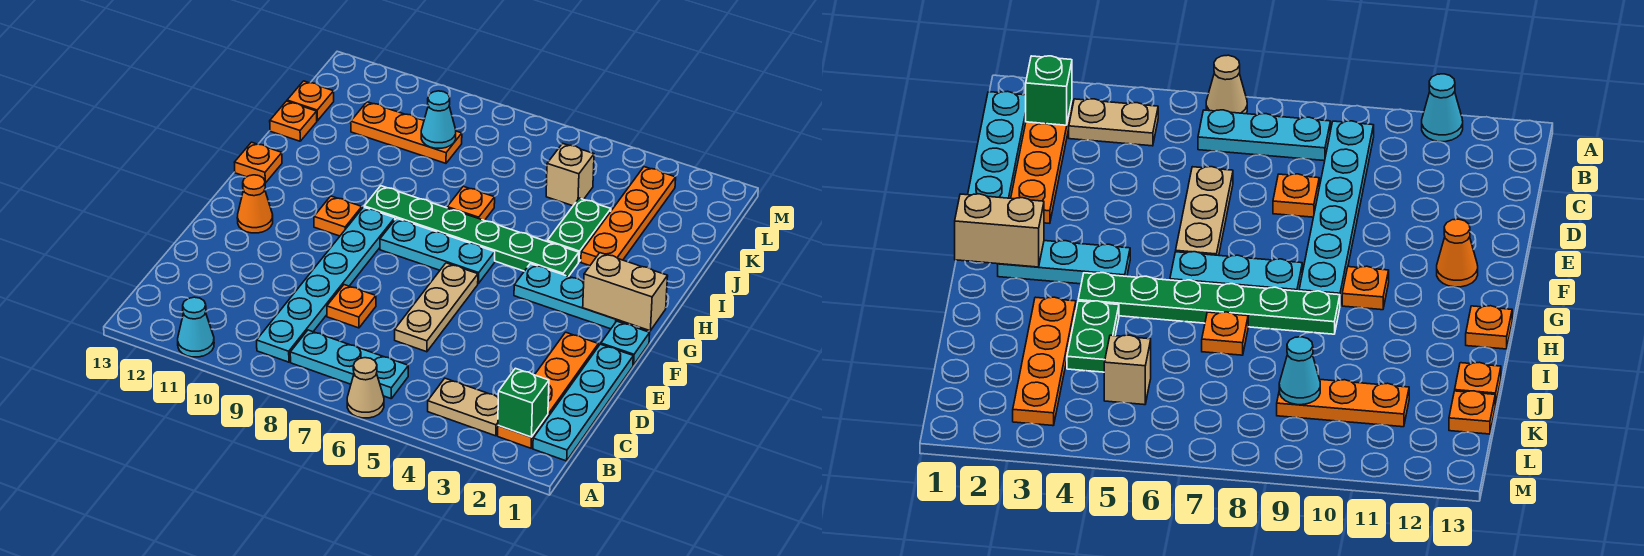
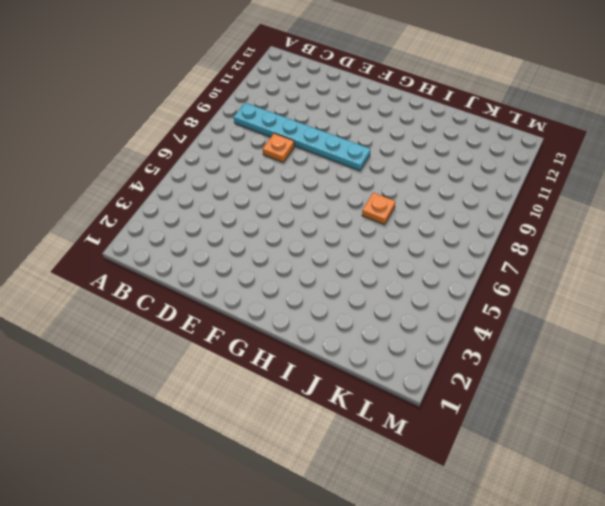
none -> tan cone A6 level 1
none -> cyan cone A11 level 1
none -> cyan plate B1:E1 level 1

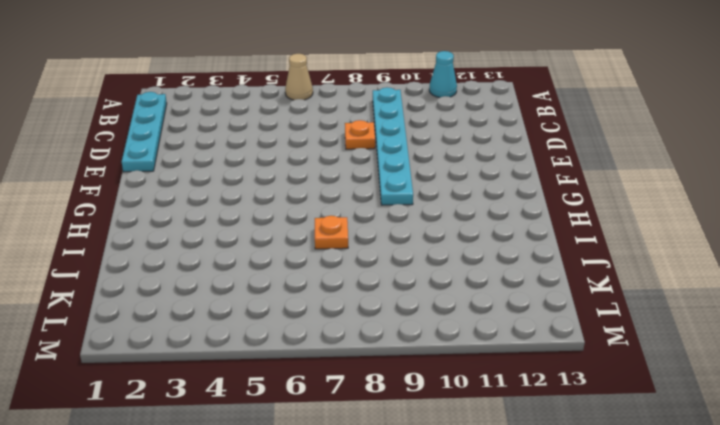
none -> orange plate B2:E2 level 1
none -> tan plate B3:B4 level 1
none -> cyan plate B6:B8 level 1

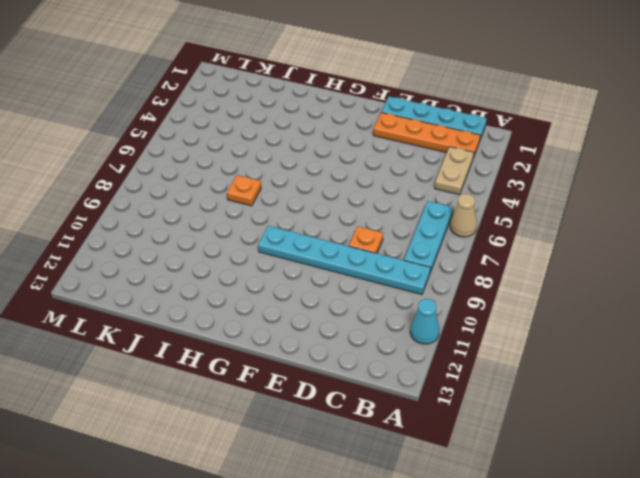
none -> tan plate D6:F6 level 1
none -> cyan plate F1 level 1
none -> orange cone F12 level 1

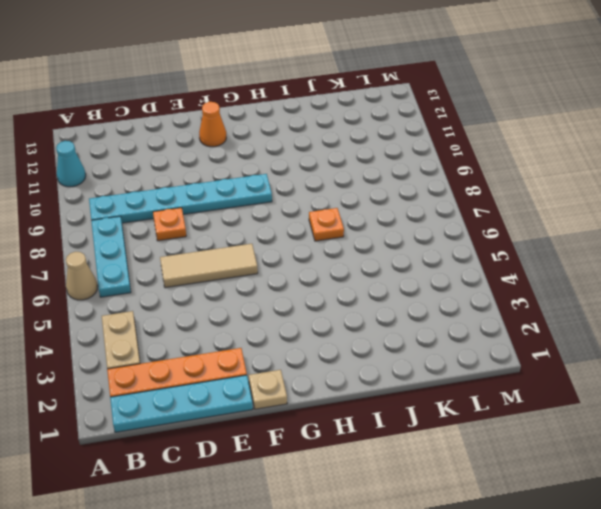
tan tile D6:F6 level 1 -> tan plate D6:F6 level 1
tan plate F1 level 1 -> cyan plate F1 level 1
none -> cyan plate G2:G4 level 1
none -> cyan plate G6:G8 level 1
none -> orange plate G10 level 1

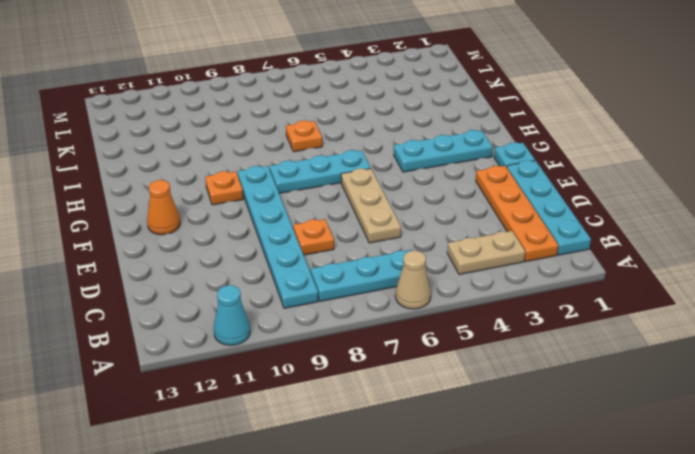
none -> green plate H4:H9 level 1
none -> orange plate H13 level 1
none -> orange plate I3:L3 level 1

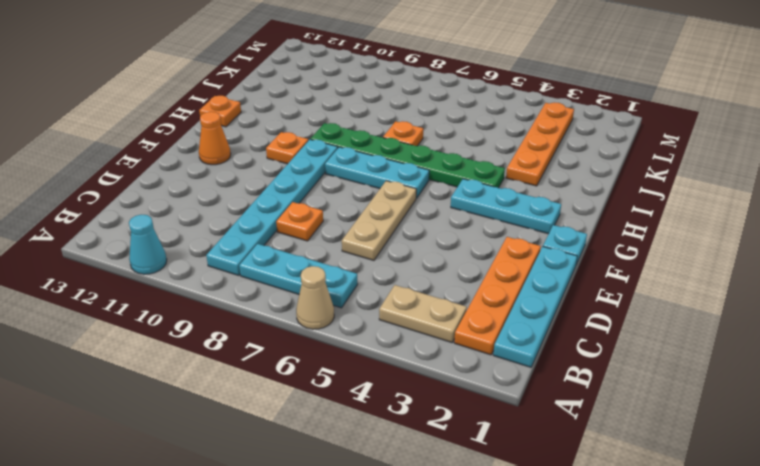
none -> green plate I4:J4 level 1
none -> orange plate J13 level 1
none -> tan brick K5 level 1

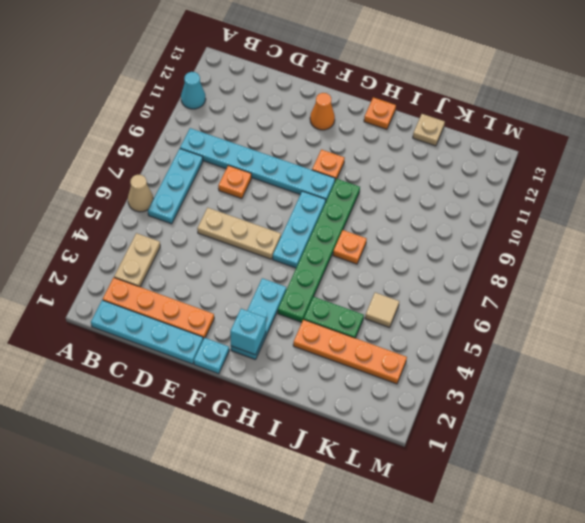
cyan brick G2 level 2 -> tan brick G1:G2 level 2
tan plate J13 level 1 -> orange plate J13 level 1
tan tile K5 level 1 -> tan brick K5 level 1
none -> orange plate K9:K11 level 1
none -> orange plate K13 level 1
none -> green brick B2 level 2

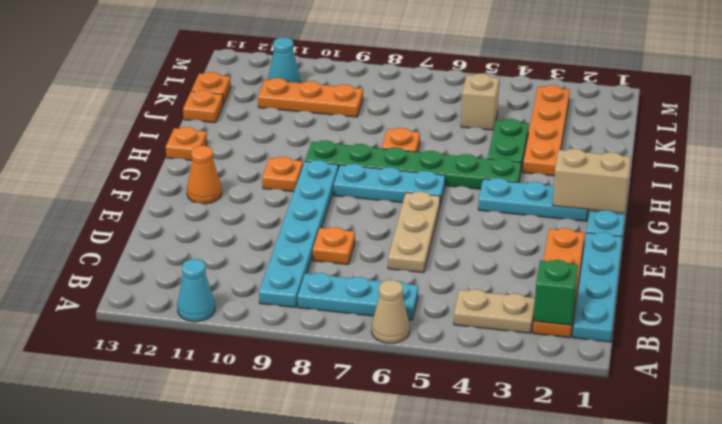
cyan cone L11 level 1 -> cyan cone K9 level 2

